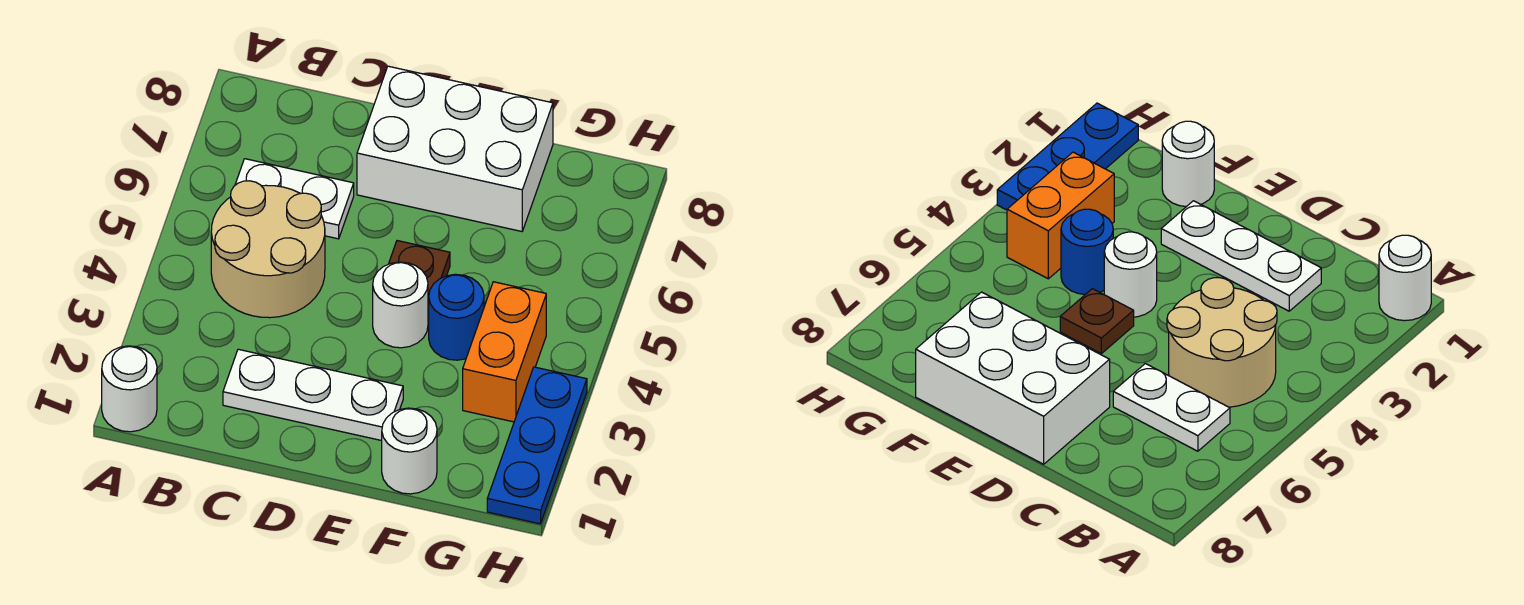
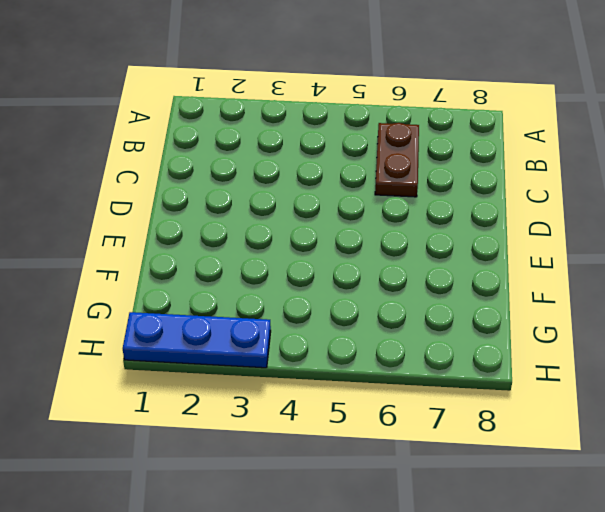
brown plate B6:C6 level 1 -> white plate B6:C6 level 1
none -> white round brick A1 level 1
none -> tan round brick B4:C5 level 1

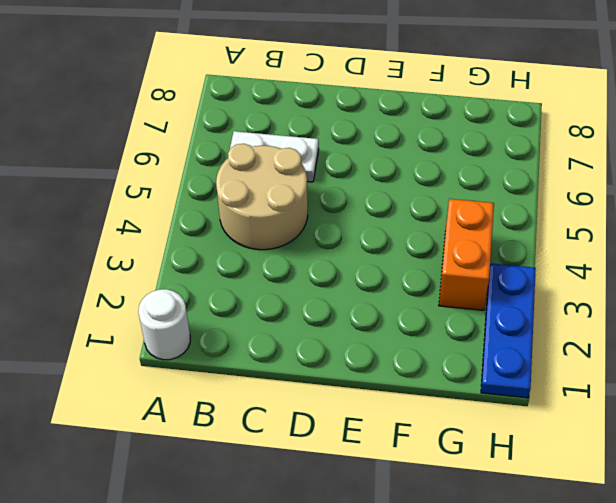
none -> white plate C2:E2 level 1
none -> white brick D7:F8 level 1

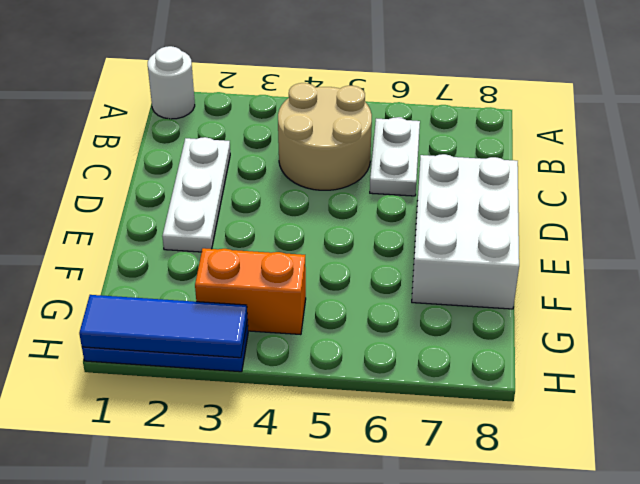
blue tile H1:H3 level 2 -> none
none -> white round brick E4 level 1
none -> brown plate E5 level 1

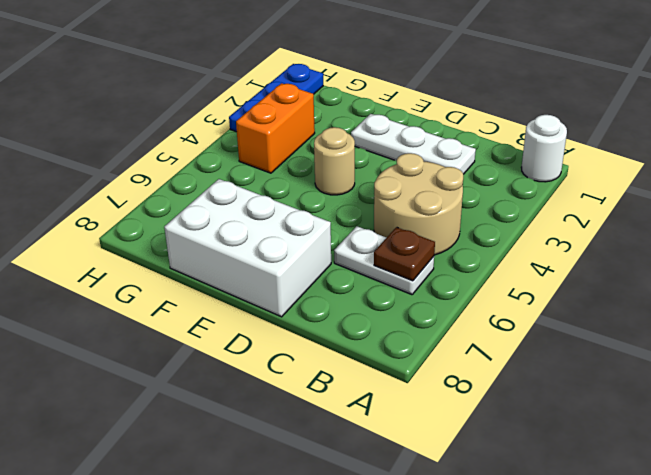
brown plate B6 level 2 -> brown plate E5 level 1
tan round brick E4 level 1 -> white round brick E4 level 1
none -> white round brick F1 level 1
none -> blue round brick F4 level 1

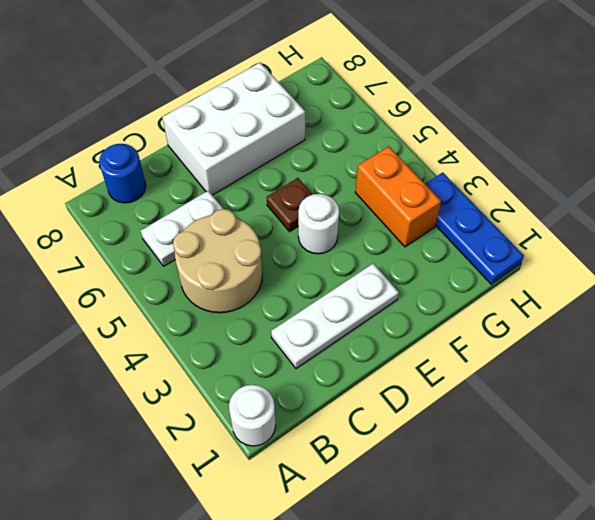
blue round brick B8 level 1 -> blue round brick F4 level 1
none -> white round brick F1 level 1

